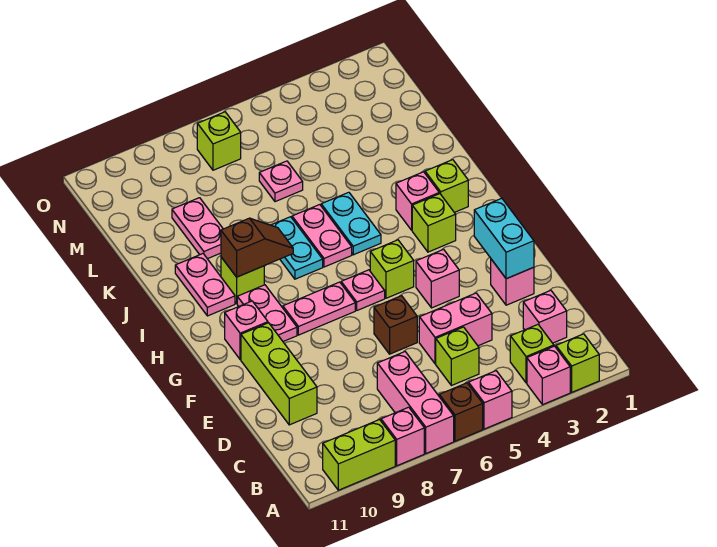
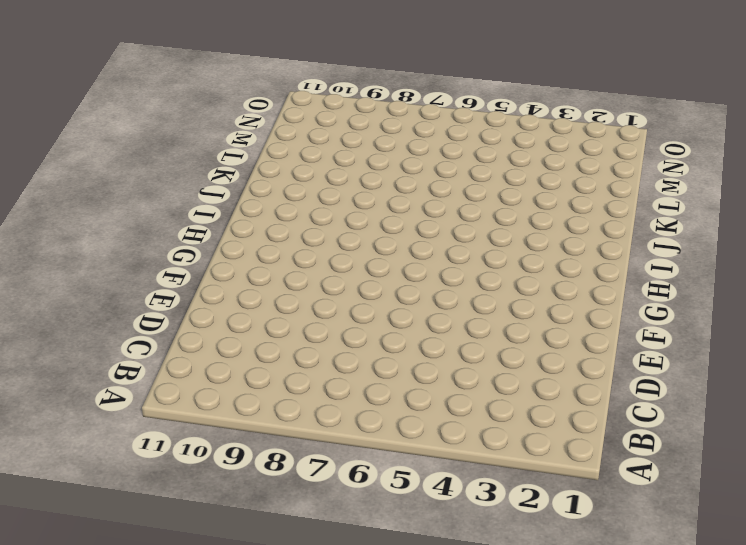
none -> lime brick A2 level 1
none -> pink brick A3 level 1
none -> pink brick A5 level 1
none -> brown brick A6 level 1

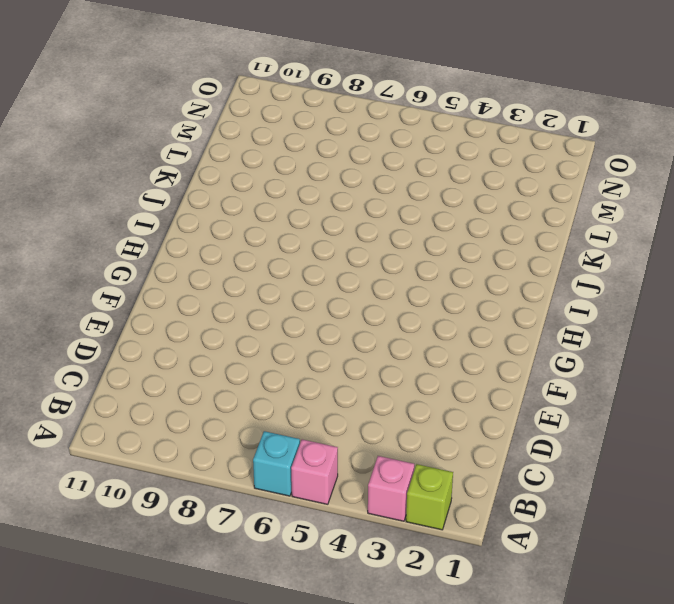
cyan brick A6 level 1 -> brown brick A6 level 1
none -> pink brick A7:C7 level 1
none -> pink brick A8 level 1
none -> lime brick A9:A10 level 1
none -> lime brick B3 level 1

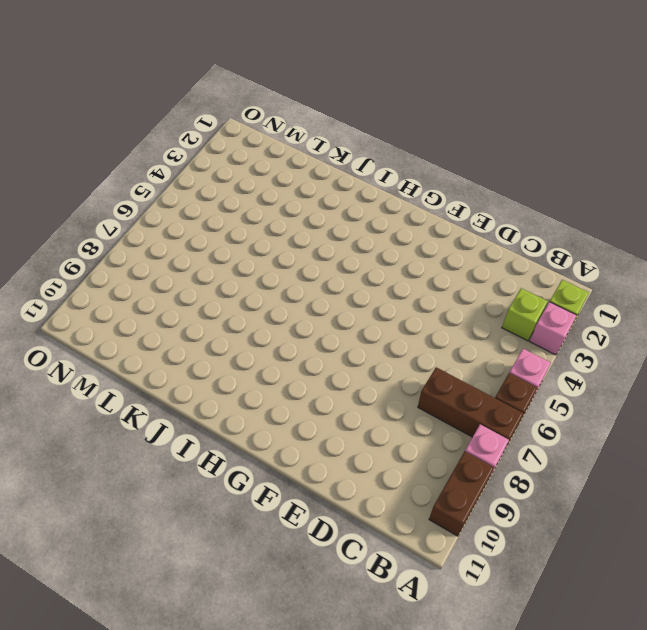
brown brick A7:C7 level 1 -> pink brick A7:C7 level 1
brown brick A9:A10 level 1 -> lime brick A9:A10 level 1
none -> pink brick C2 level 1
none -> lime brick C5 level 1
none -> pink brick D4:D5 level 1
none -> lime brick D10:F10 level 1

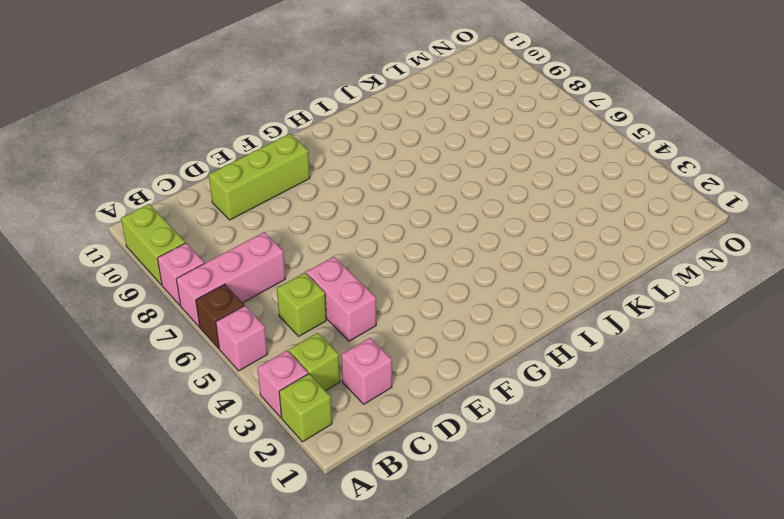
none -> pink brick E2 level 1
none -> brown brick E6 level 1
none -> pink brick F4 level 1
none -> lime brick G5 level 1

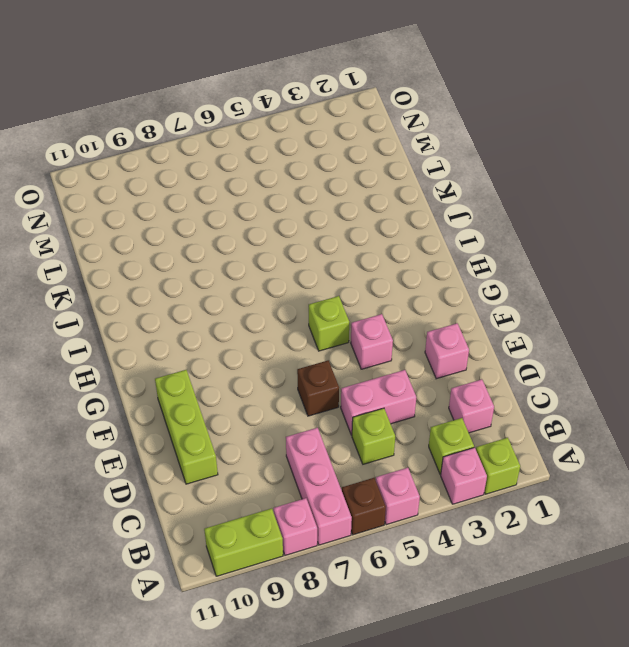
none -> pink plate G6 level 1
none -> pink plate G7:G8 level 1
none -> pink plate G9:H9 level 1
none -> pink brick G10 level 1

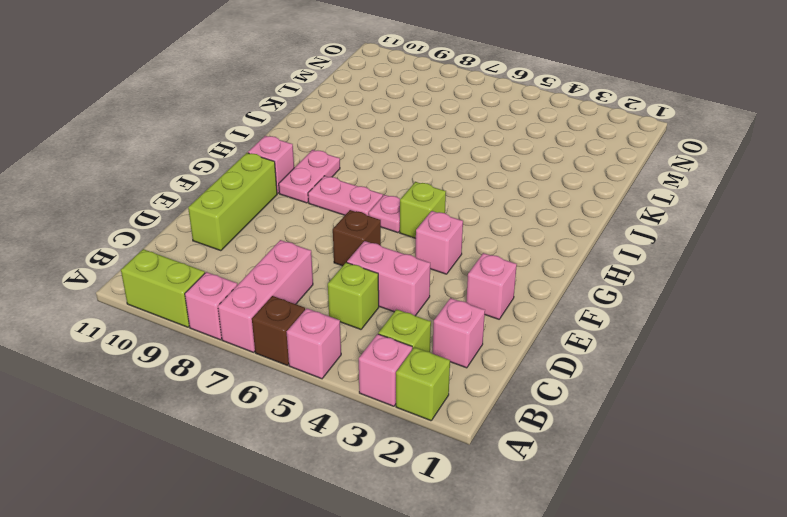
none -> lime brick H3 level 1
none -> lime brick I2 level 1
none -> pink brick I3 level 1
none -> cyan plate I5:J5 level 1

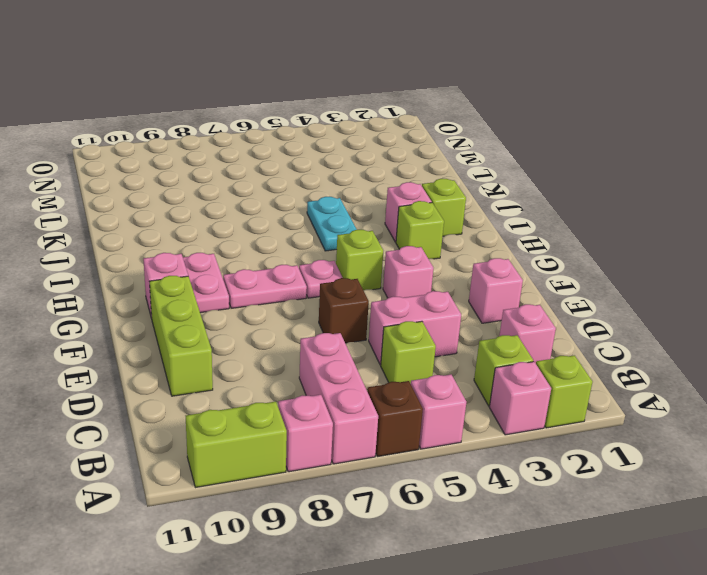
none -> pink plate I6:J6 level 1
none -> cyan plate I7:J7 level 1
none -> lime brick I9 level 1
none -> pink plate I10:J10 level 1

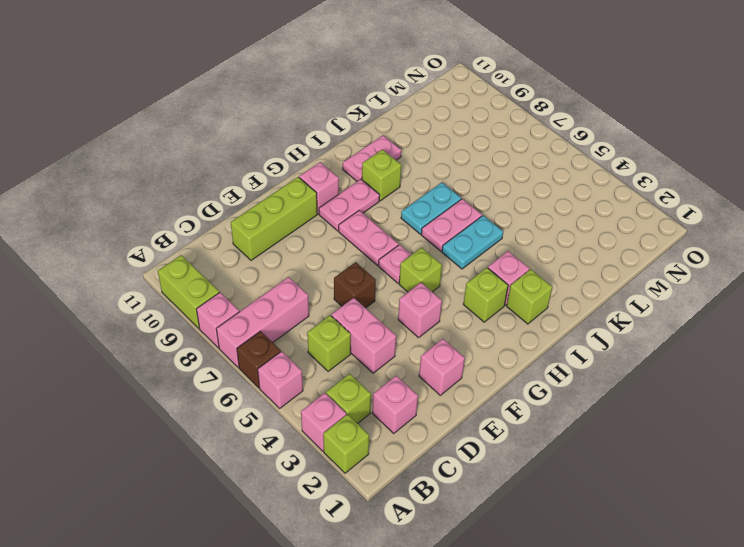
none -> pink plate K9:L9 level 1
none -> pink plate L6 level 1
none -> lime brick N7 level 1
none -> cyan brick E2:F2 level 2

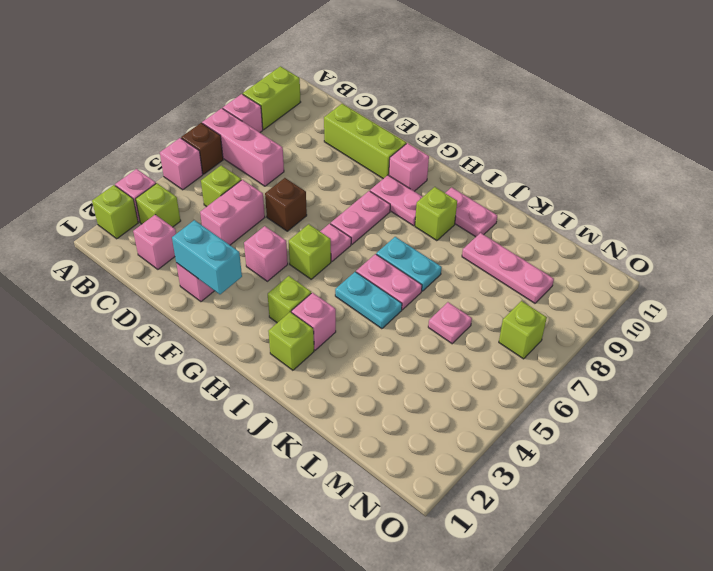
pink plate K9:M9 level 1 -> pink plate K9:L9 level 1
none -> brown slope I8:I9 level 2 top 9

